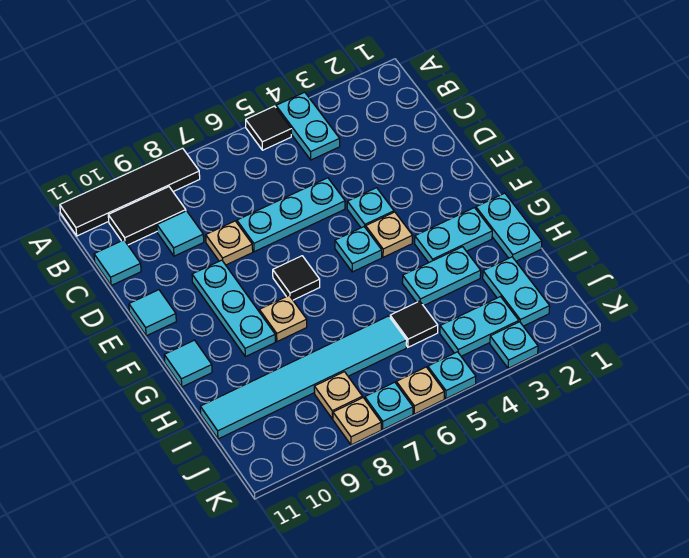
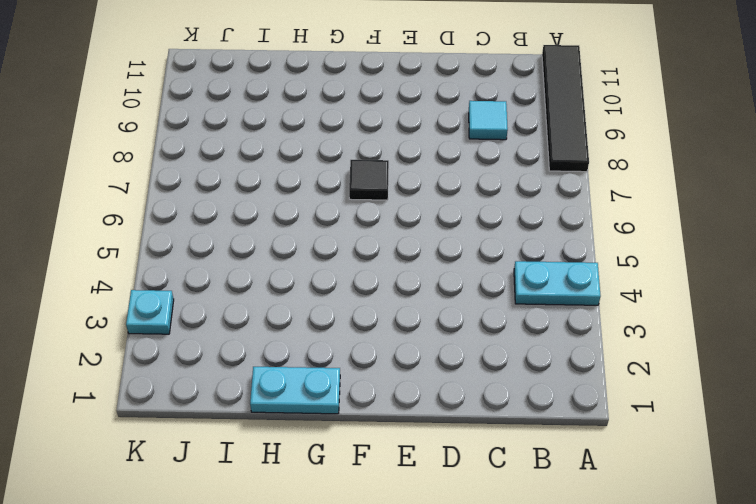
none -> black tile A5 level 1
none -> black tile B9:B10 level 1
none -> cyan tile C11 level 1

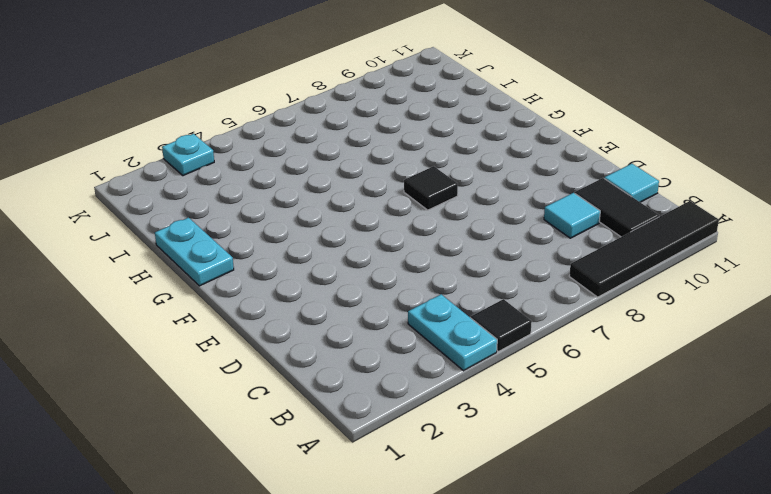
black tile B10:C10 level 1 -> black tile B9:B10 level 1
none -> cyan plate D5:D7 level 1
none -> tan plate D8 level 1
none -> cyan plate E4 level 1

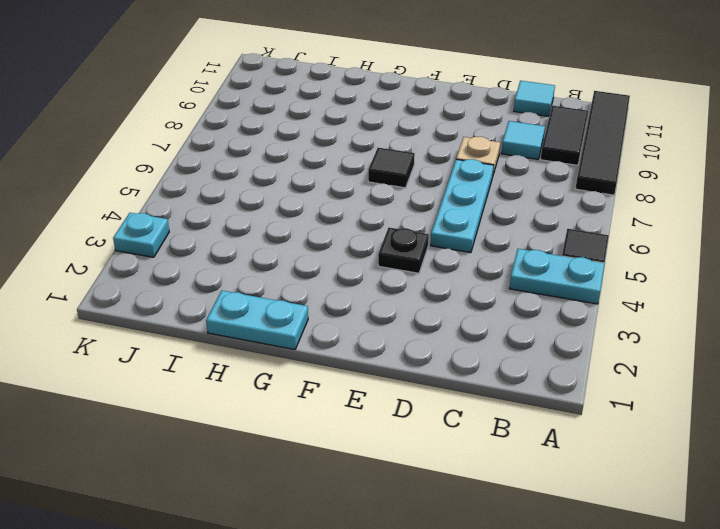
black plate E4 level 1 -> cyan plate E4 level 1
none -> cyan plate E9:G9 level 1
none -> cyan tile E11 level 1
none -> tan plate F4 level 1

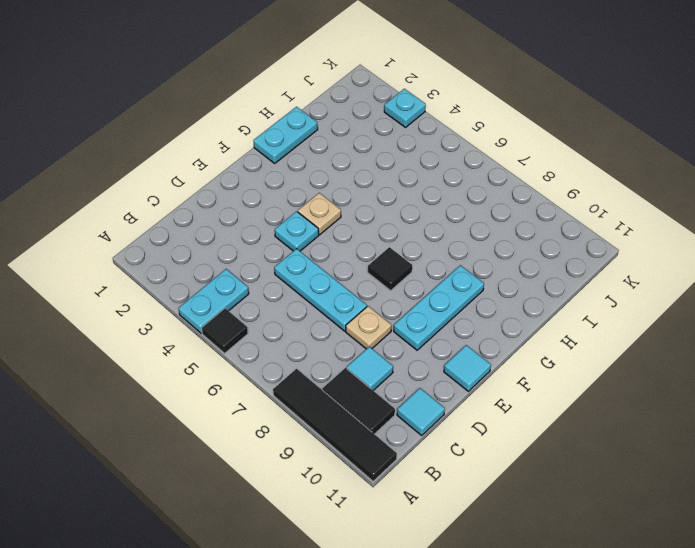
none -> cyan plate F5 level 1
none -> cyan plate G2:G3 level 1
none -> tan plate G8 level 1

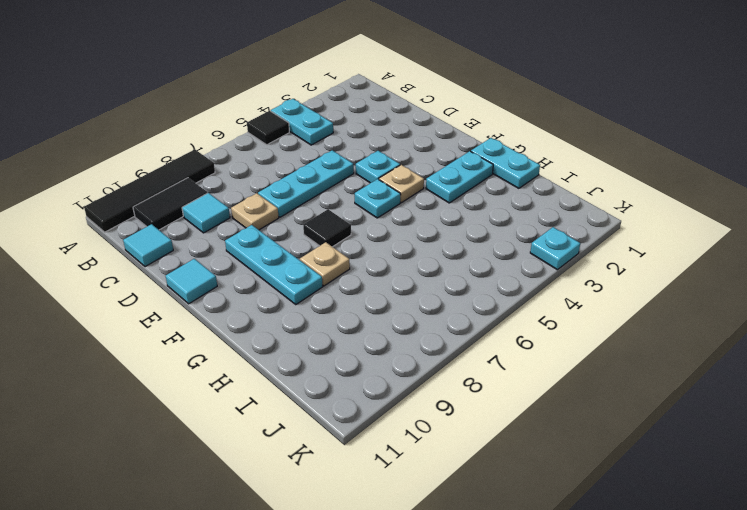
none -> cyan tile G11 level 1
none -> cyan plate H3:H4 level 1
none -> cyan plate I2:J2 level 1

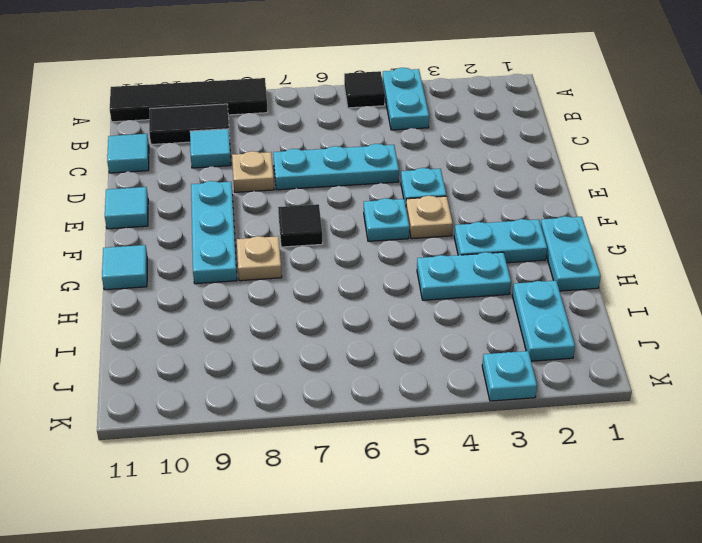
none -> black tile I5 level 1
none -> cyan tile I6:I11 level 1
none -> cyan plate J3:J4 level 1

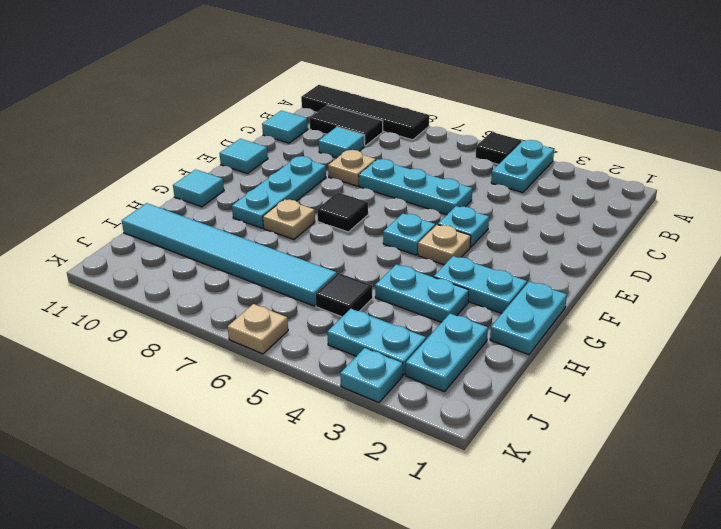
none -> tan plate J8 level 1
none -> cyan plate K5 level 1
none -> cyan plate K7 level 1

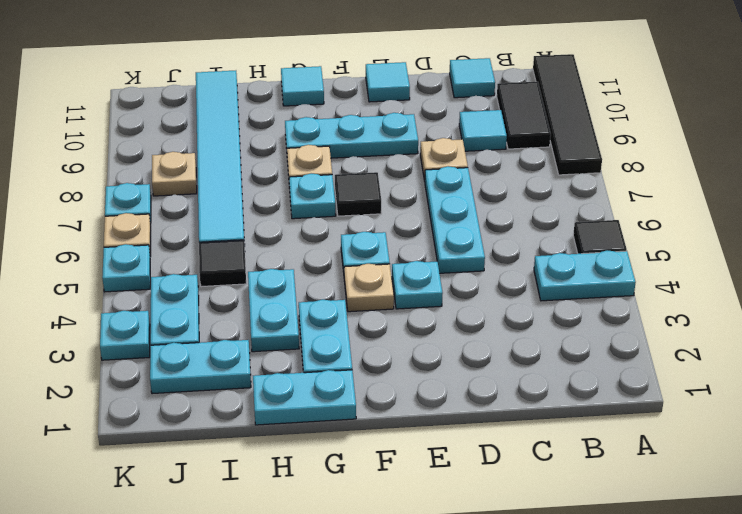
cyan plate G7 level 1 -> none
none -> tan plate K8 level 1

